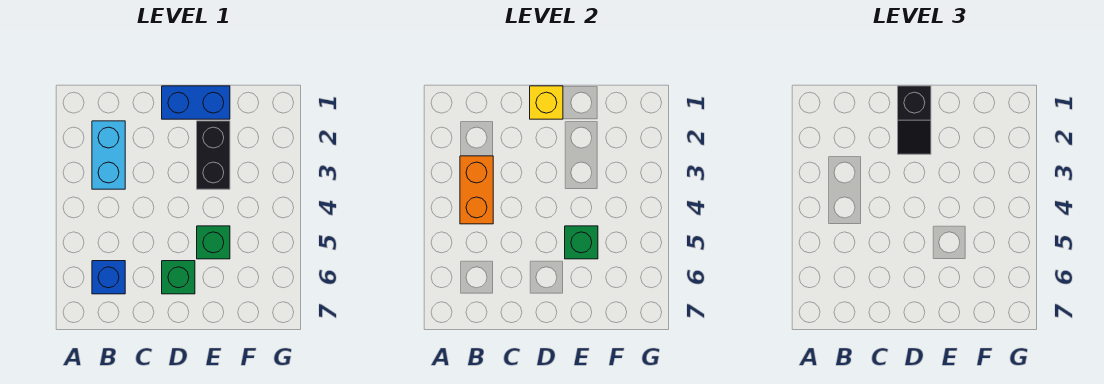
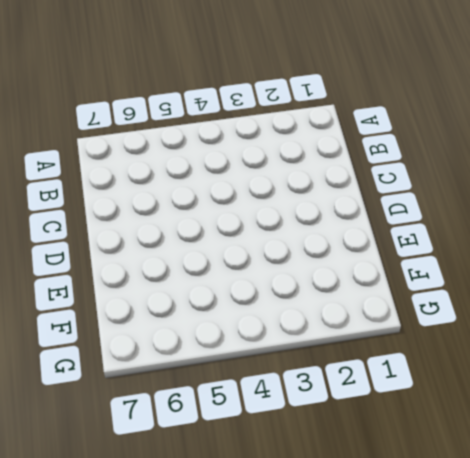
none -> cyan brick B2:B3 level 1
none -> blue brick B6 level 1

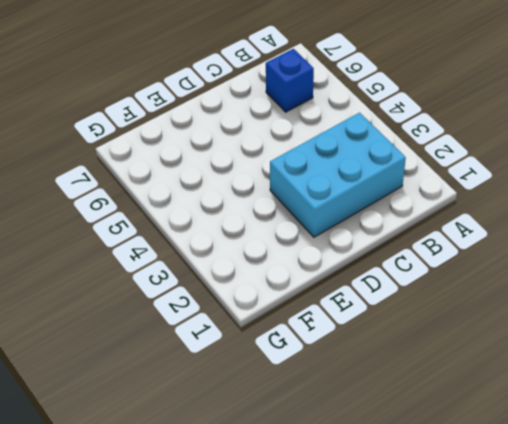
cyan brick B2:D3 level 1 -> cyan brick B2:B3 level 1
none -> blue brick D1:E1 level 1
none -> green brick D6 level 1

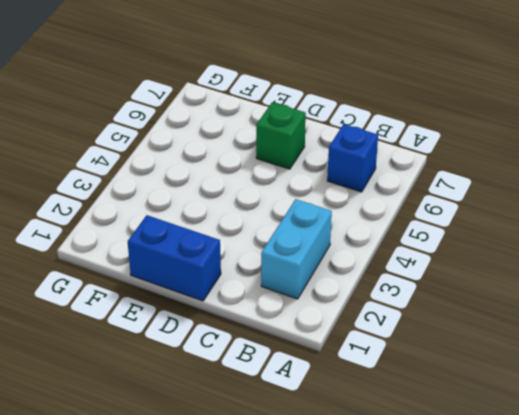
none -> black brick E2:E3 level 1
none -> green brick E5 level 1

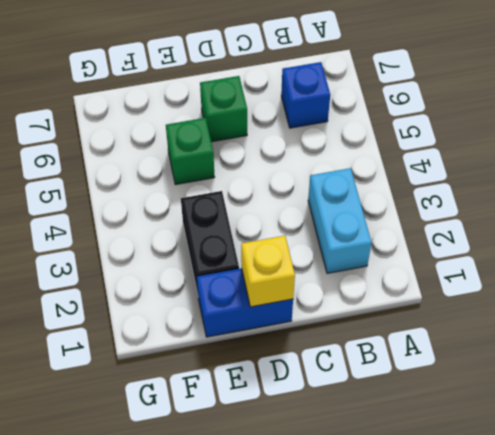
none -> orange brick B3:B4 level 2
none -> green brick E5 level 2

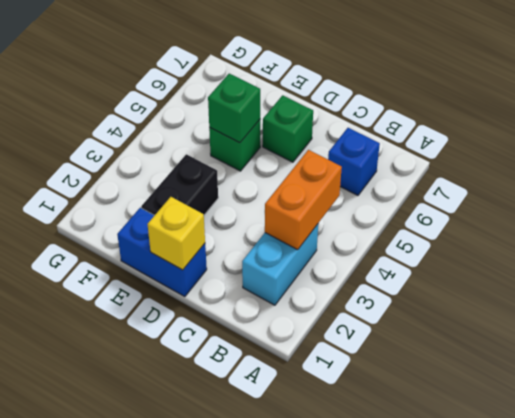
none -> black slope D1:D2 level 3 top 1

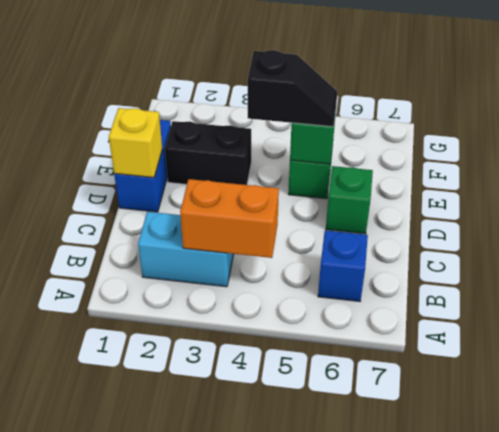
black slope E4:E5 level 3 top 4 -> black slope D1:D2 level 3 top 1

